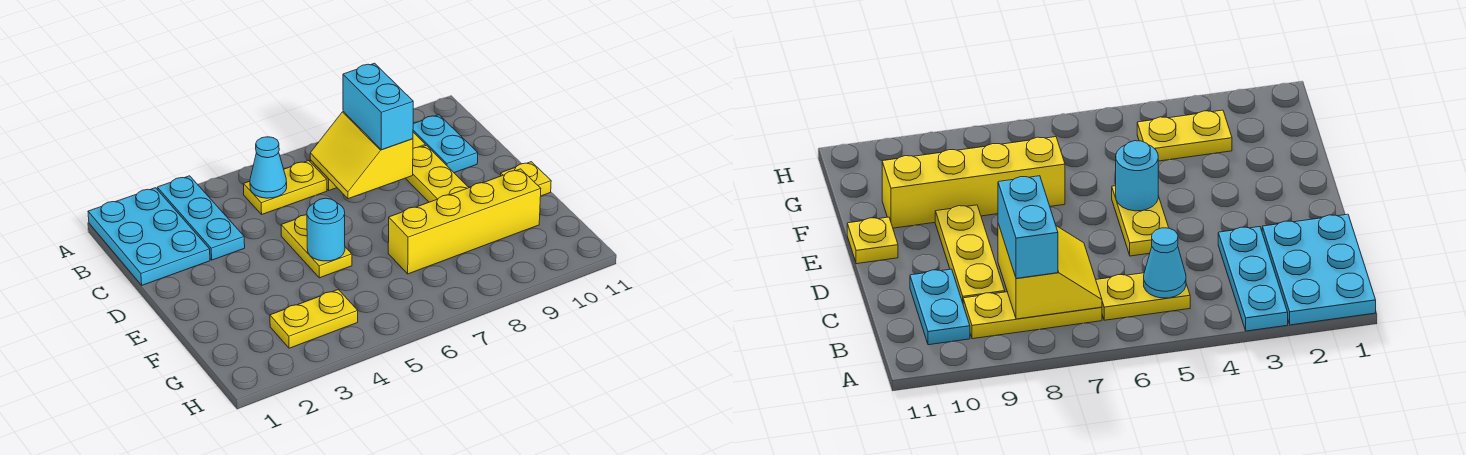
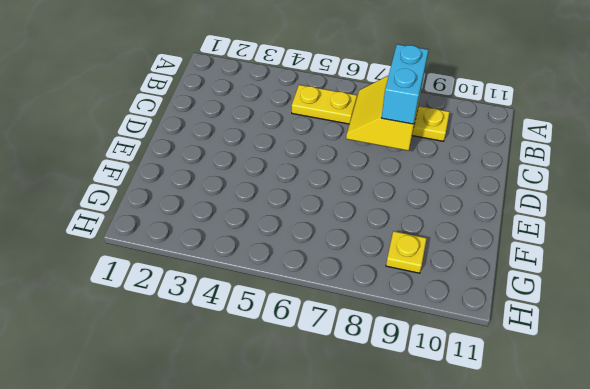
yellow plate G9 level 1 -> yellow plate E11 level 1
none -> cyan plate A1:C2 level 1
none -> cyan plate A3:C3 level 1
none -> cyan plate B10:C10 level 1

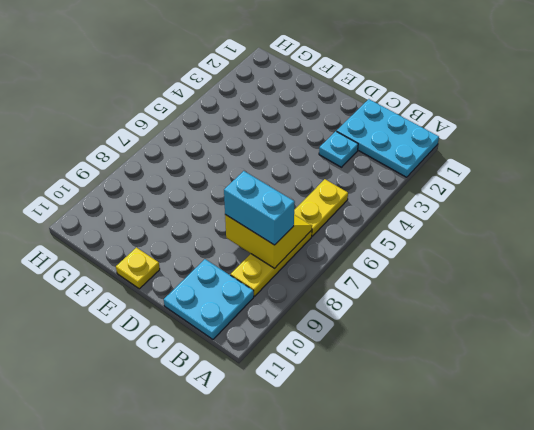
cyan plate B10:C11 level 1 -> cyan plate B10:C10 level 1
cyan plate C3 level 1 -> cyan plate A3:C3 level 1
none -> yellow plate C9:E9 level 1
none -> yellow plate D5:E5 level 1
none -> yellow brick F7:F10 level 1

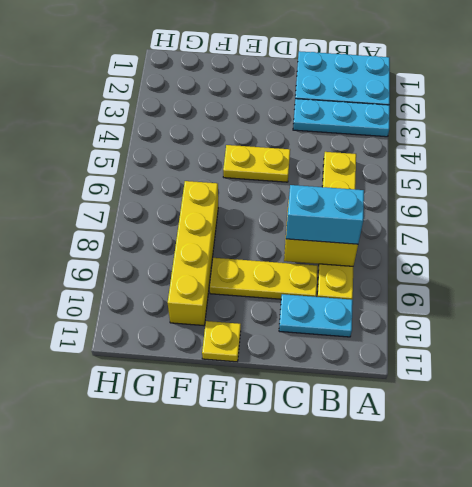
none -> yellow plate G3:G4 level 1
none -> cyan cone B5 level 2
none -> cyan round brick E5 level 2

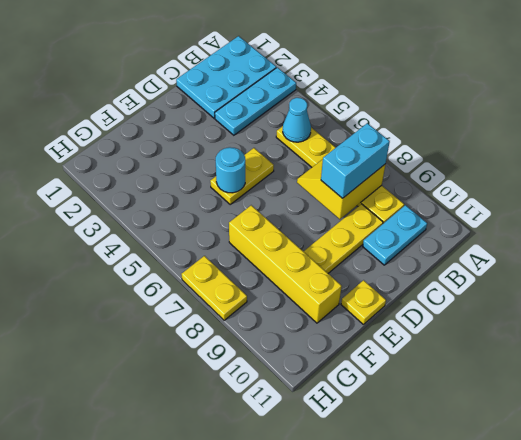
yellow plate H7:H8 level 1 -> yellow plate G3:G4 level 1

